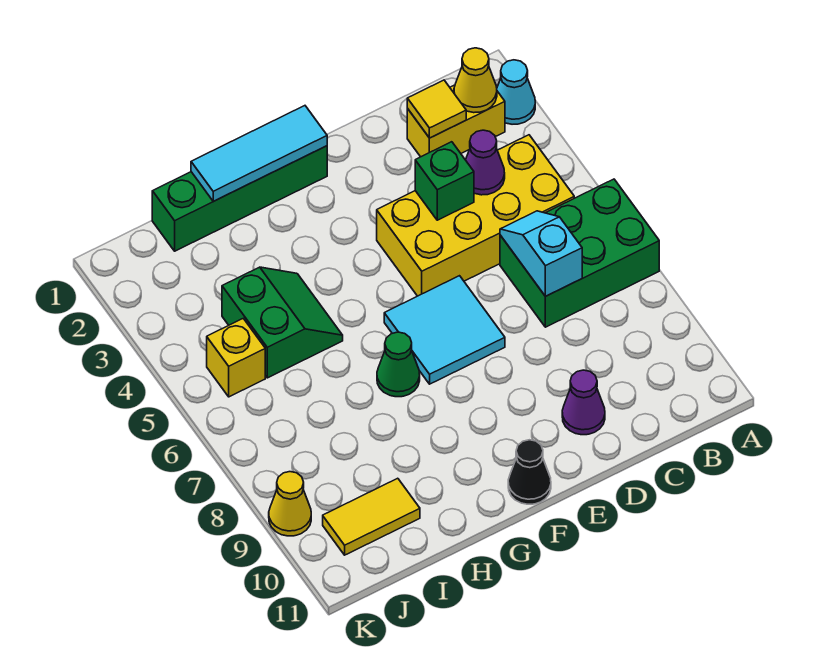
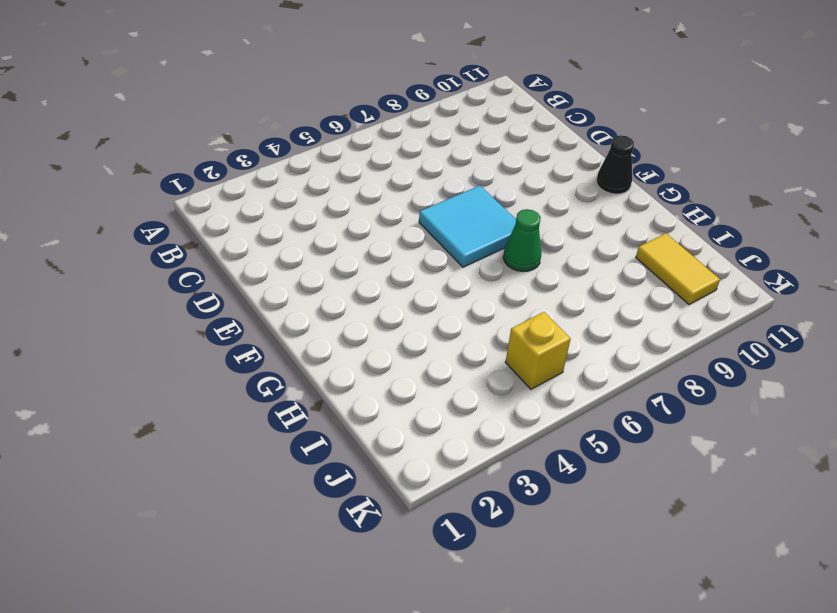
none -> cyan cone A2 level 1
none -> green brick A6:C7 level 1
none -> yellow brick B2:C2 level 1

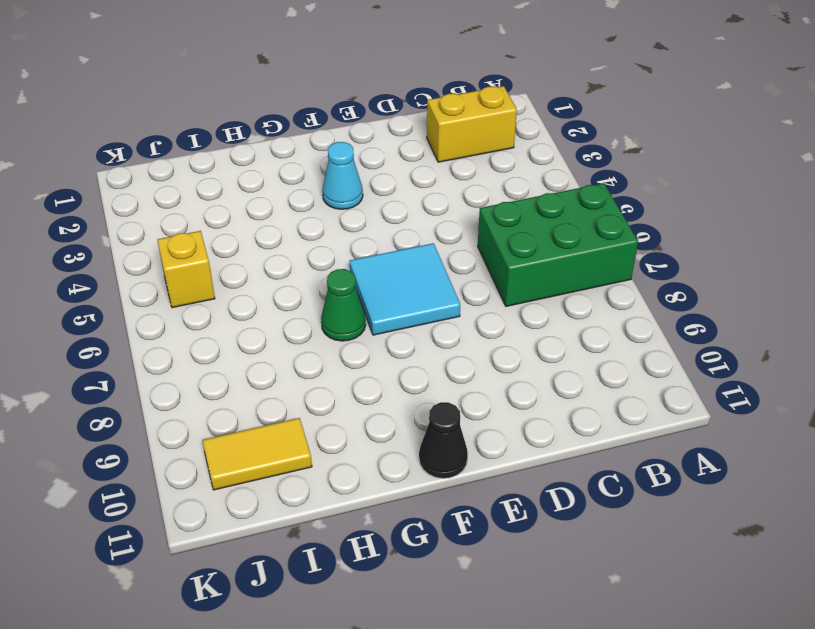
cyan cone F3 level 1 -> cyan cone A2 level 1
none -> yellow brick B4:E5 level 1
none -> purple cone D10 level 1
none -> green brick F1:I1 level 1

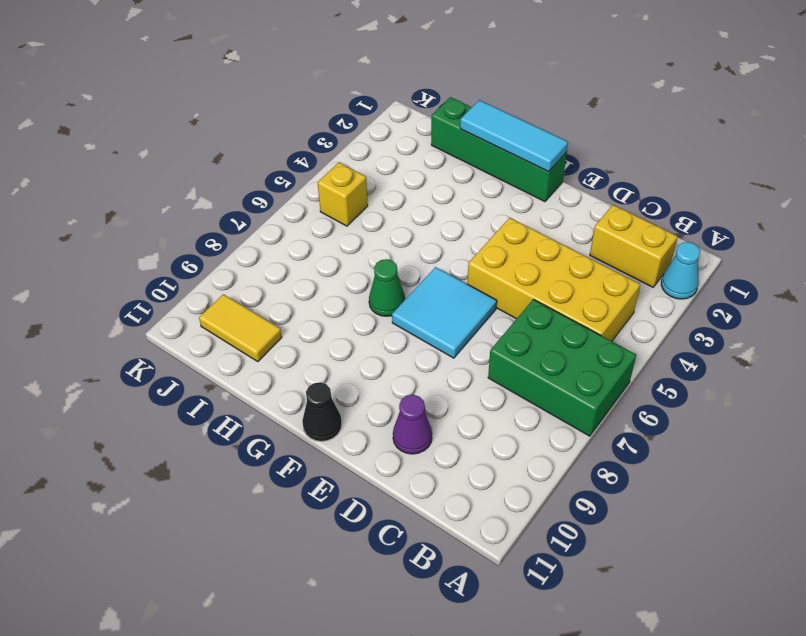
none -> green slope H4:I5 level 1 top I
none -> yellow cone K9 level 1
none -> yellow cone B2 level 2

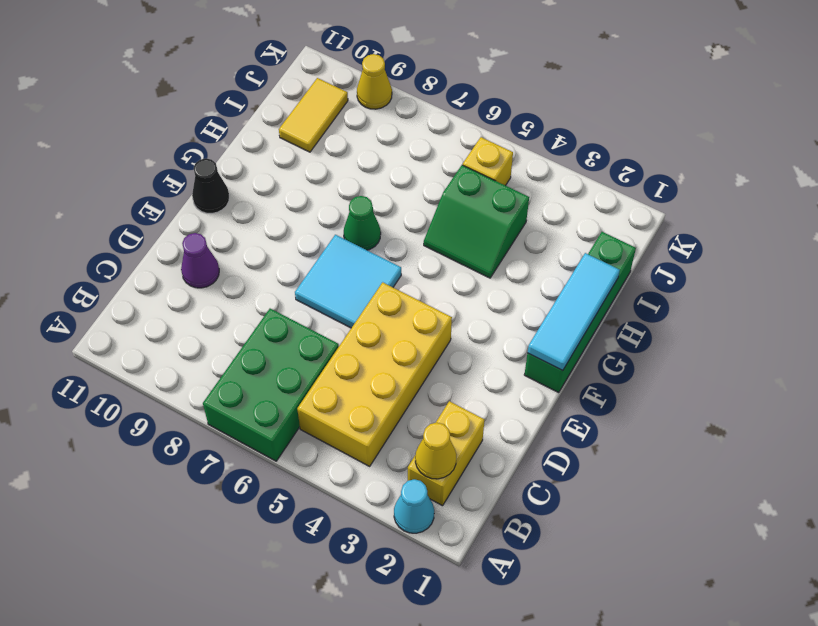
none -> yellow tile C2 level 2
none -> purple cone C4 level 2
none -> cyan slope C6:C7 level 2 top 7

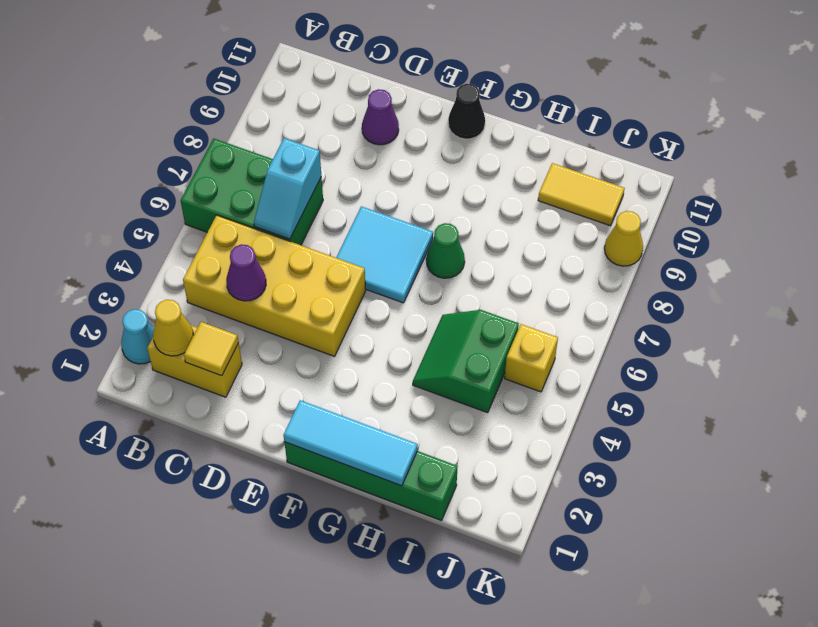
none -> green brick D4 level 2

